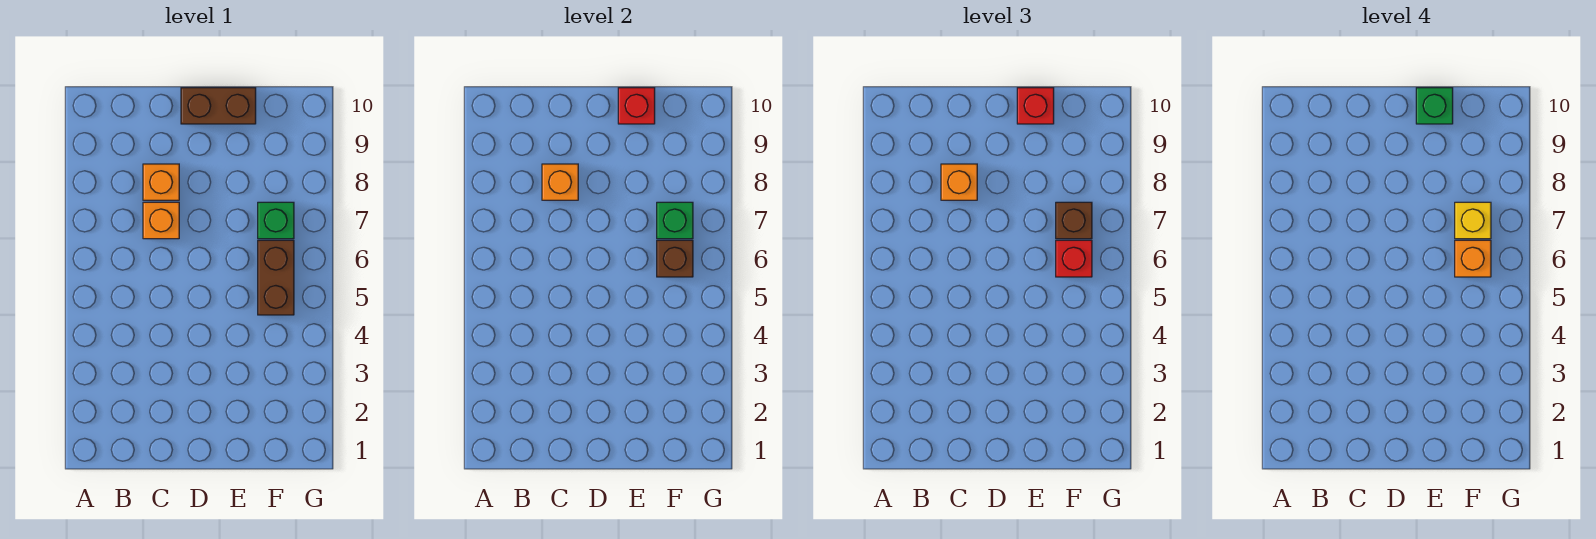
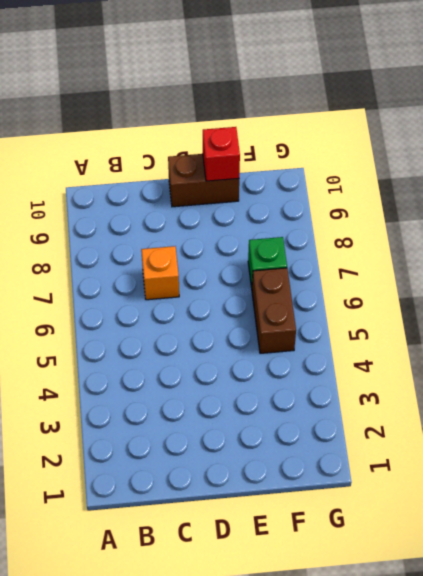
none -> orange brick C8 level 1
none -> orange brick C8 level 2
none -> brown brick F6 level 2

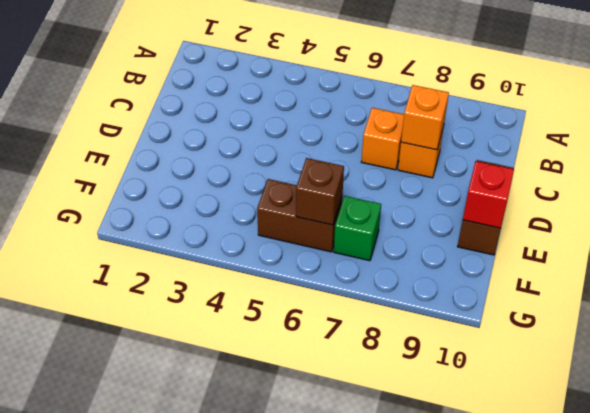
none -> green brick F7 level 2
none -> orange brick C8 level 3
none -> red brick E10 level 3

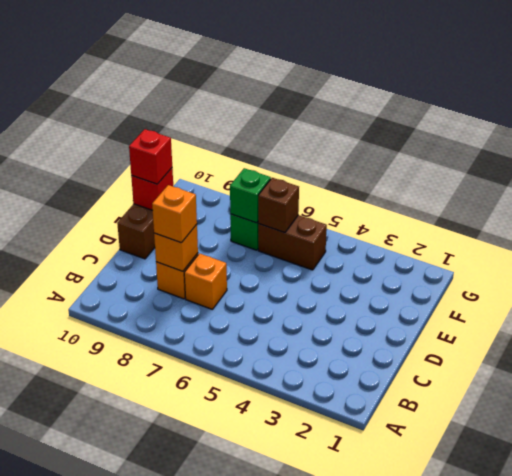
none -> red brick F6 level 3
none -> brown brick F7 level 3
none -> green brick E10 level 4

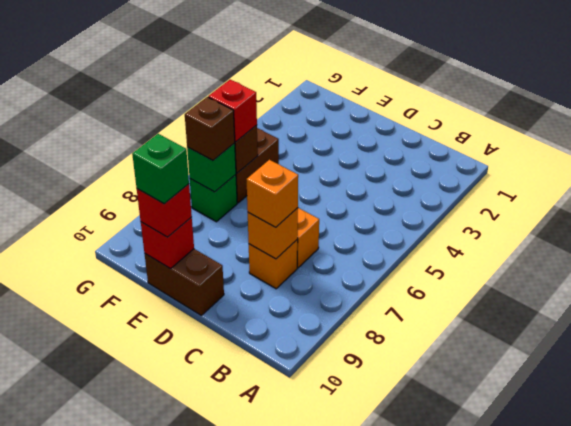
none -> orange brick F6 level 4
none -> yellow brick F7 level 4

